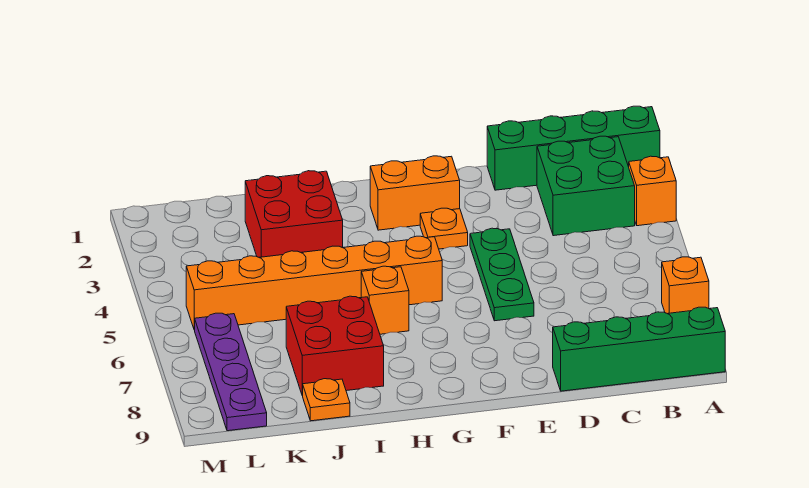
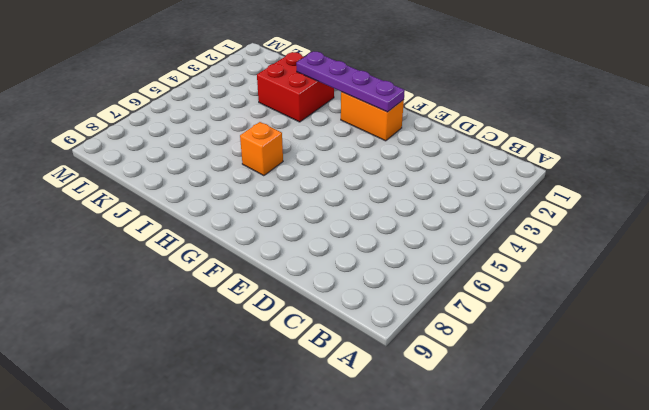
purple plate F2:I2 level 2 -> purple plate L6:L9 level 1
none -> green brick A1:D1 level 1
none -> orange brick A3 level 1
none -> orange brick A7 level 1

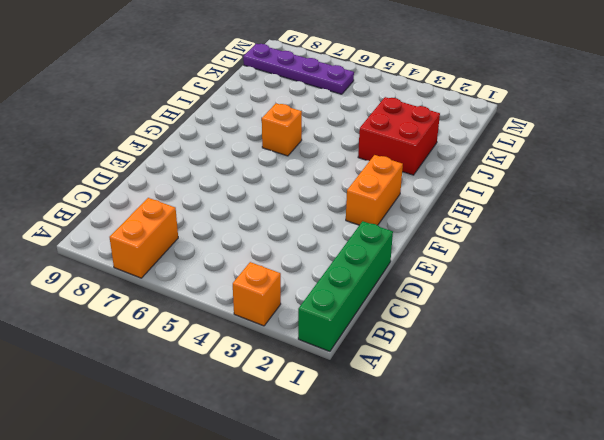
orange brick A7:B7 level 1 -> orange brick A7 level 1
none -> green brick A9:D9 level 1
none -> green brick B2:C3 level 1
none -> green plate E4:E6 level 1

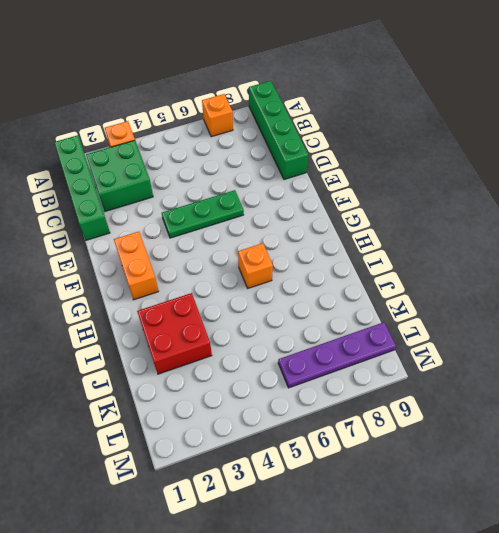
none -> orange plate F3 level 1
none -> orange brick G5:L5 level 1
none -> red brick I7:J8 level 1

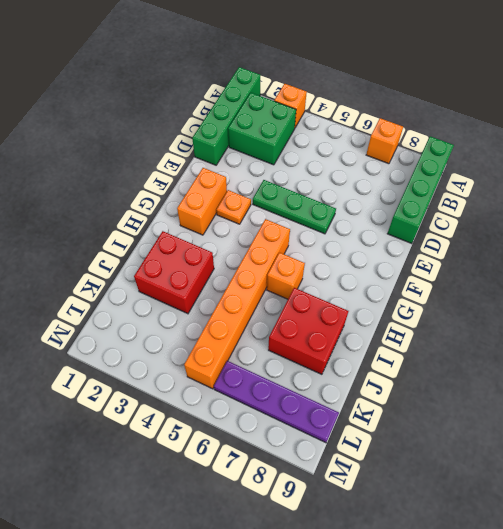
none -> orange plate J9 level 1

